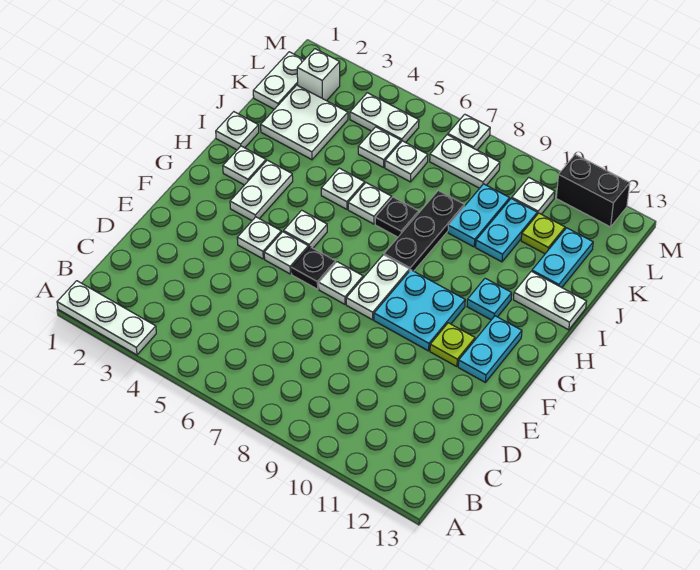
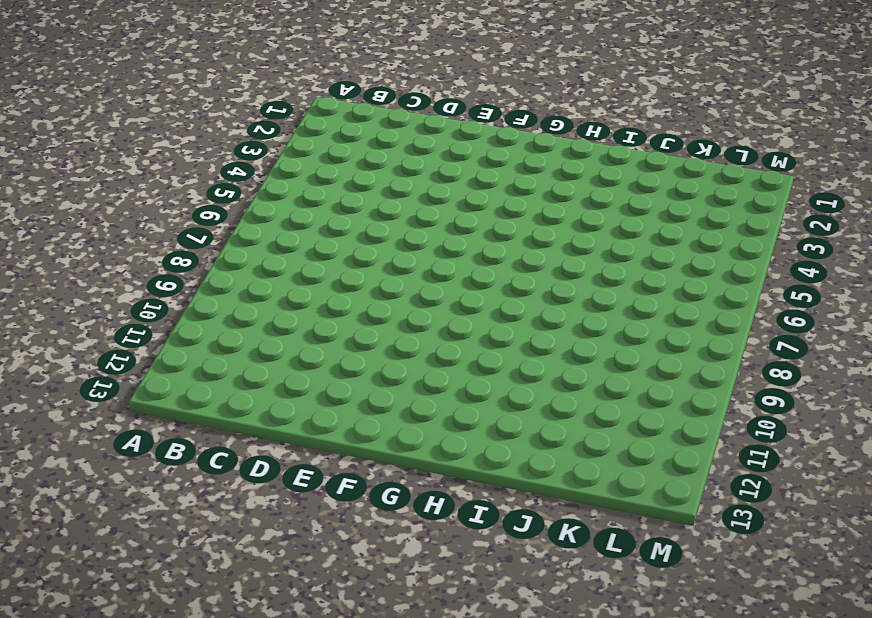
none -> white plate A1:A3 level 1
none -> white plate F4 level 1
none -> white plate F5 level 1
none -> black plate F6 level 1

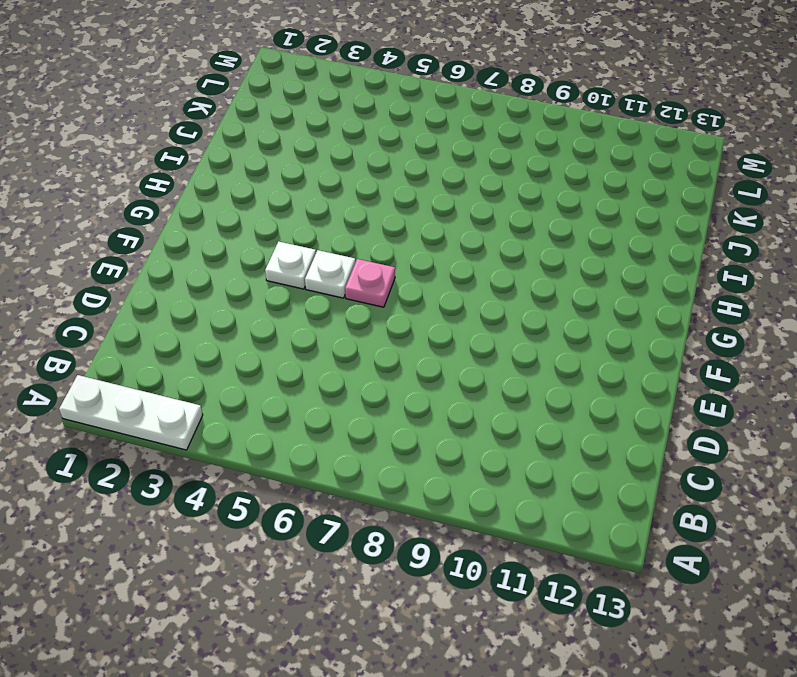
pink plate F6 level 1 -> black plate F6 level 1
none -> white plate F7 level 1
none -> white plate F8:G8 level 1
none -> cyan plate F9:G10 level 1
none -> lime plate F11 level 1

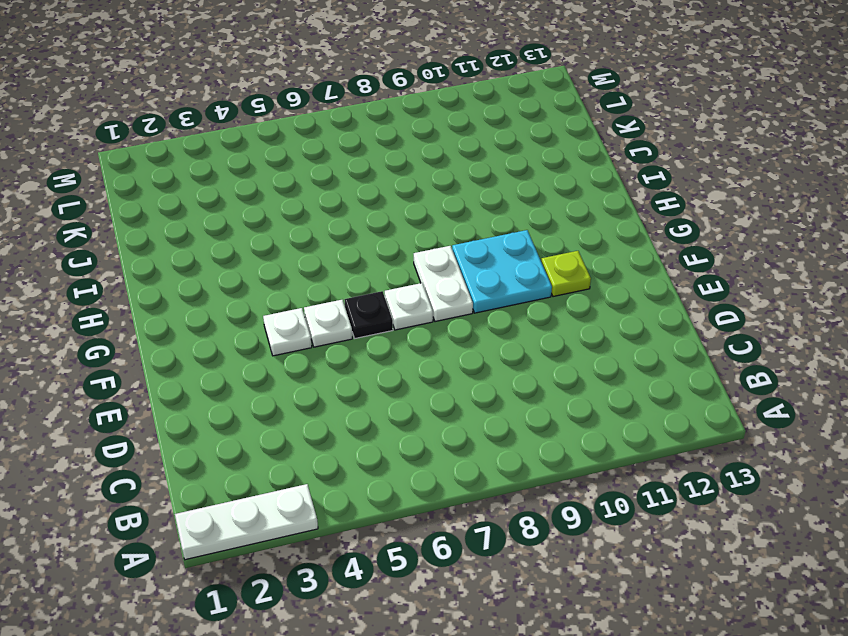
none -> cyan plate F12:G12 level 1
none -> white plate G3:H3 level 1
none -> white plate G5 level 1
none -> white plate H2 level 1

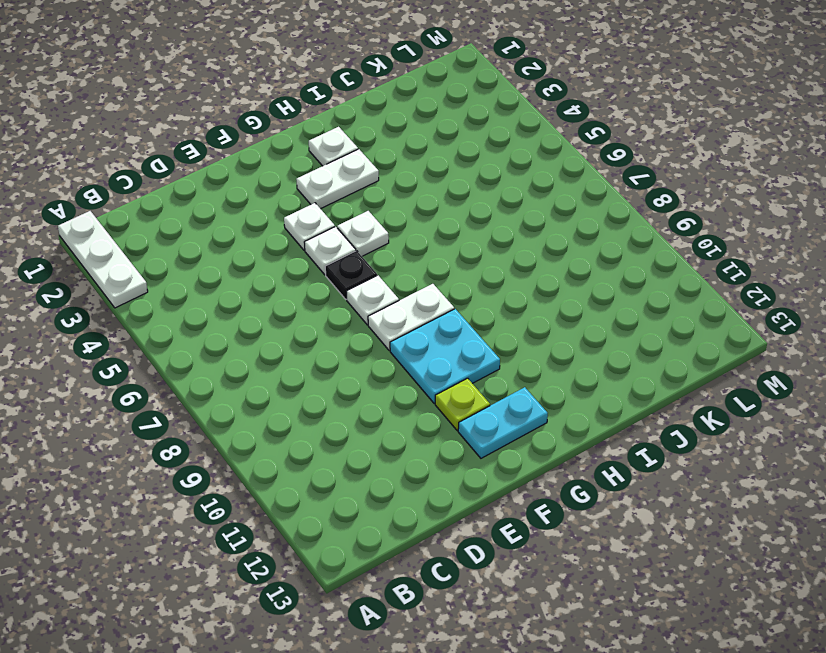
none -> black plate H8:J8 level 1
none -> cyan plate H11 level 1
none -> white plate I1 level 1
none -> white plate I5 level 1

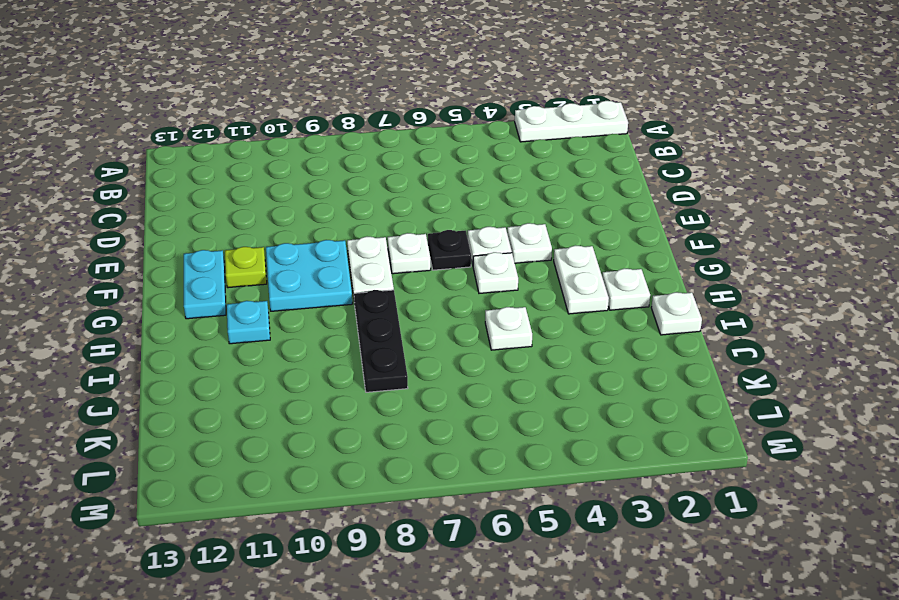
none -> white plate I6 level 1
none -> black plate I7 level 1
none -> white plate I12:I13 level 1
none -> white plate J2:K3 level 1

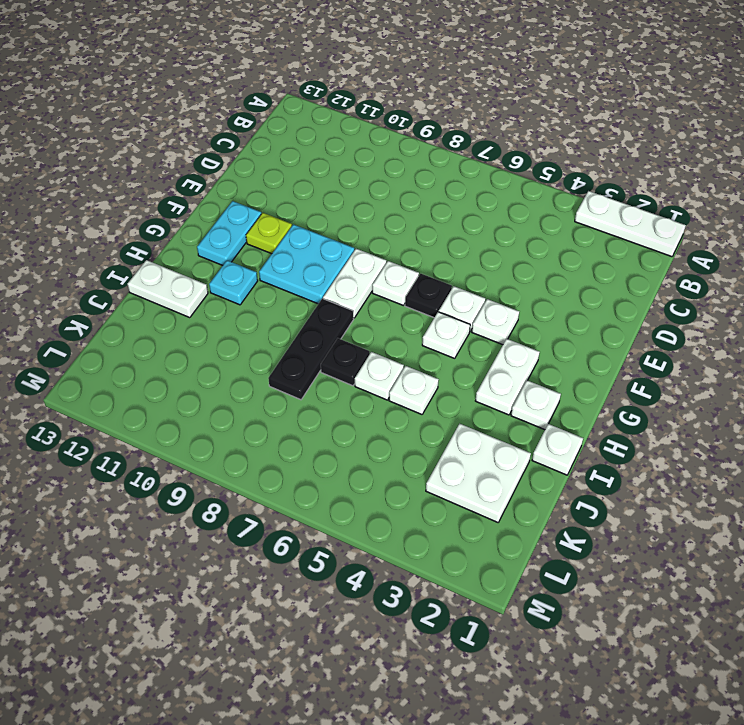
none -> cyan plate J9:K9 level 1
none -> cyan plate J10:K10 level 1
none -> cyan plate J12:K12 level 1
none -> white plate K1:L1 level 1

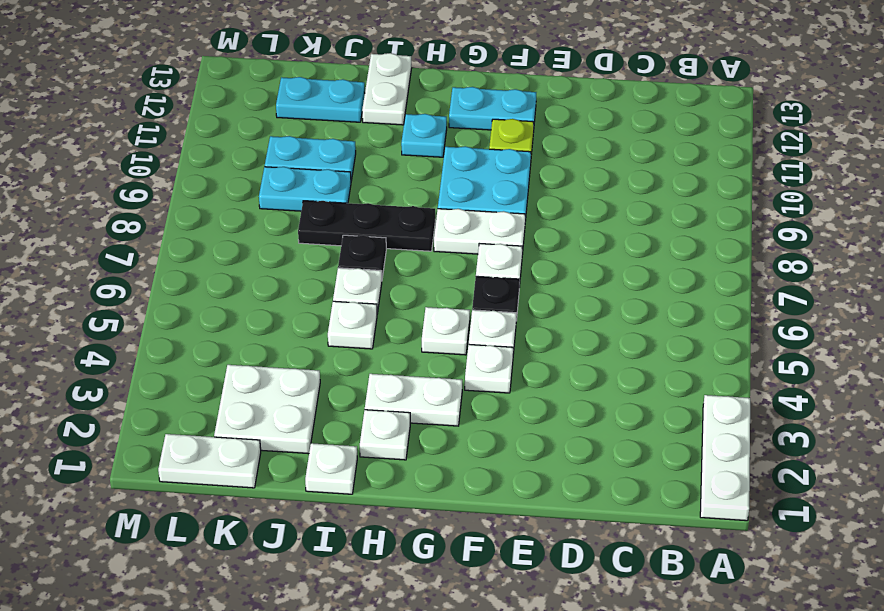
none -> white plate K5 level 1
none -> white plate K6 level 1
none -> lime plate K11 level 1
none -> white brick L2 level 1

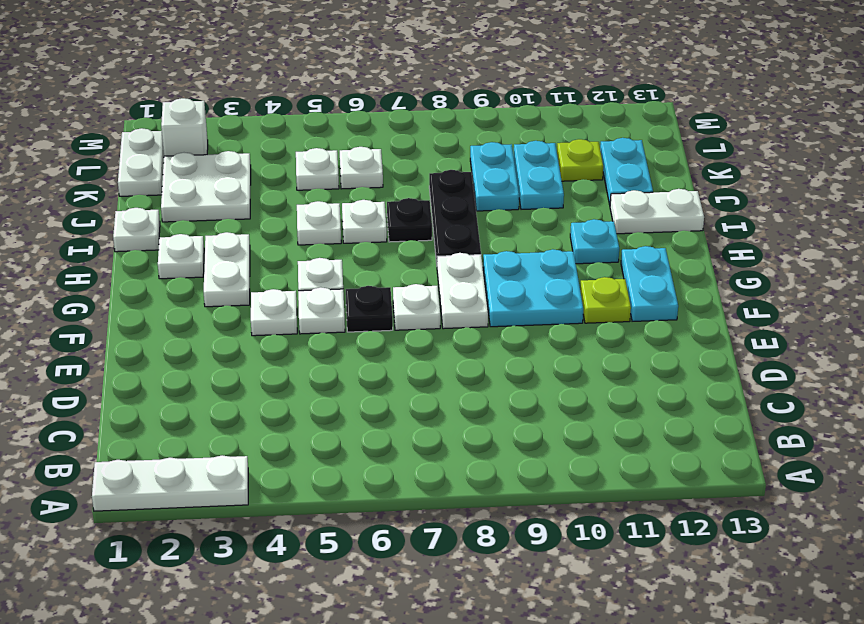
none -> white plate L4:L5 level 1
none -> white plate L7:L8 level 1
none -> white plate L10 level 1
none -> white plate M7 level 1

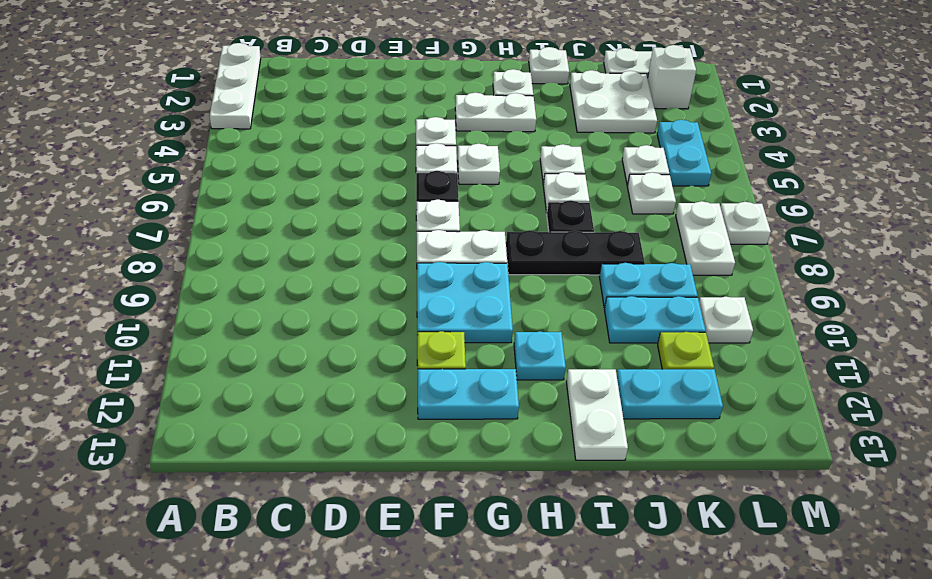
cyan plate L4:L5 level 1 -> white plate L4:L5 level 1
none -> black brick M11:M12 level 1

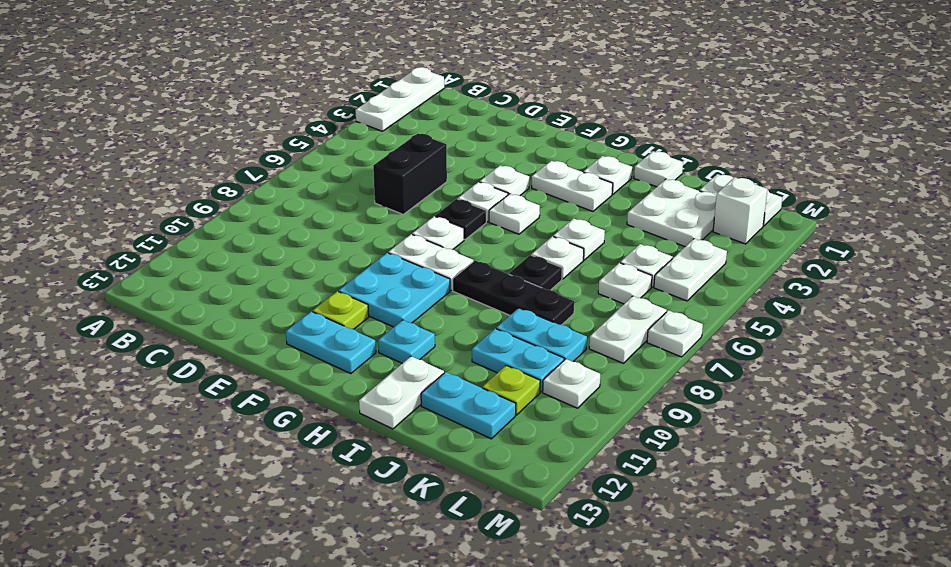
black brick D5:D6 level 1 -> black brick M11:M12 level 1

